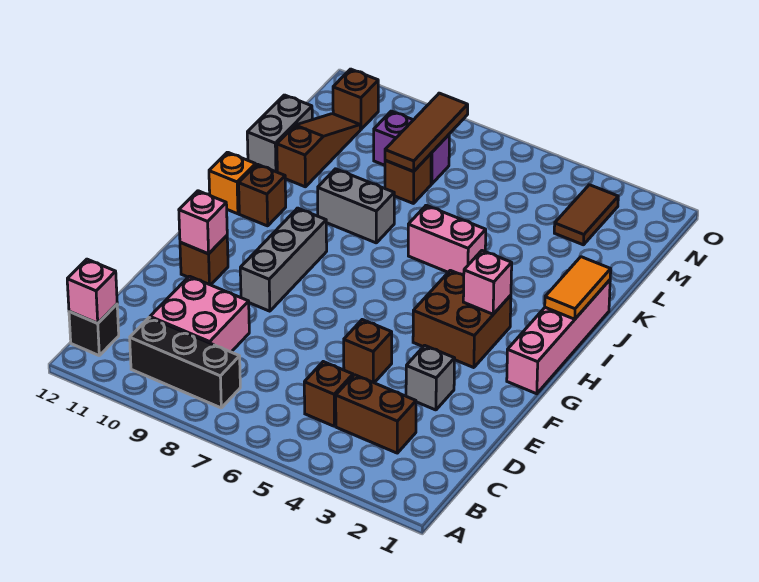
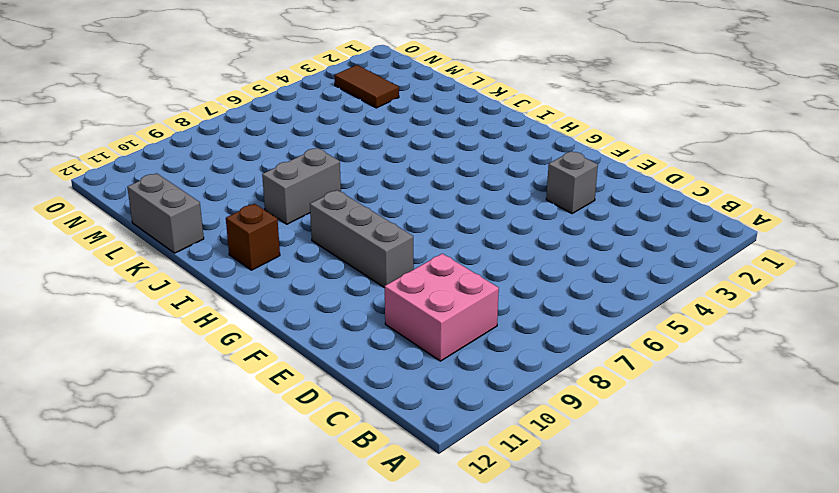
none -> black brick B8:B10 level 1
none -> black brick B12 level 1
none -> brown brick C3:C4 level 1

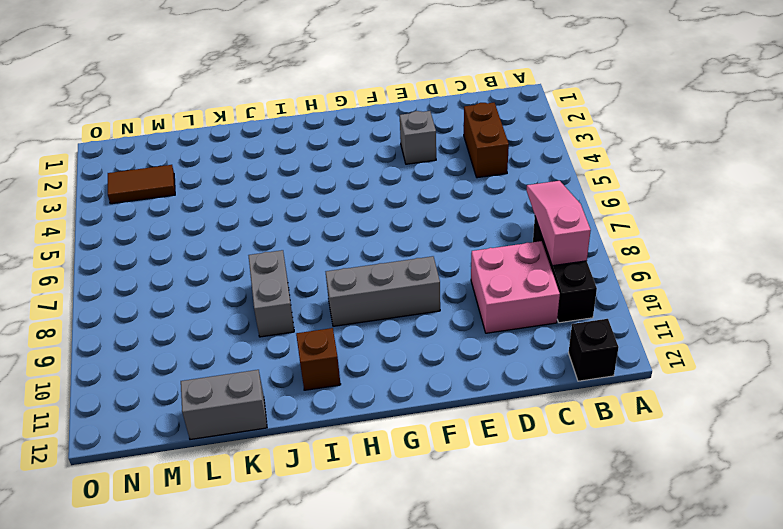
pink slope B7:B9 level 2 top 9 -> none
none -> brown brick C5 level 1
none -> brown brick E5 level 1
none -> brown brick F11 level 1

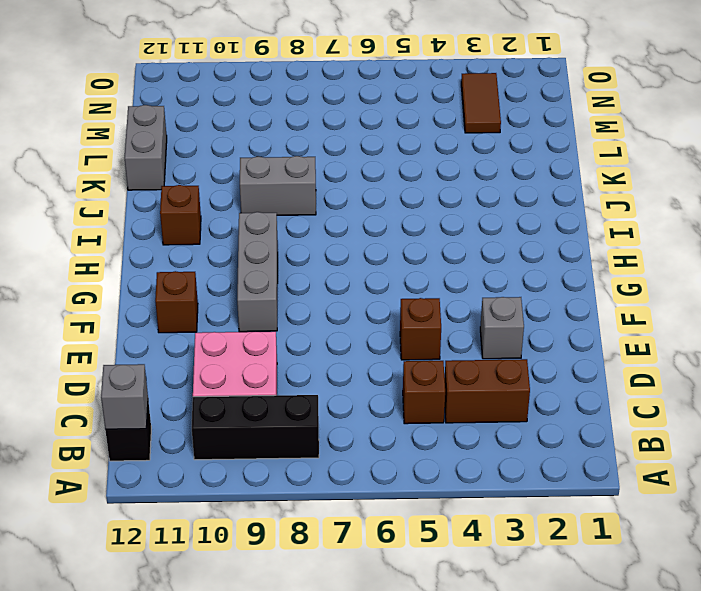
grey brick B12 level 2 -> pink brick B12 level 2
none -> pink brick G1:J1 level 1
none -> brown brick G3:H4 level 1
none -> orange brick I12 level 1

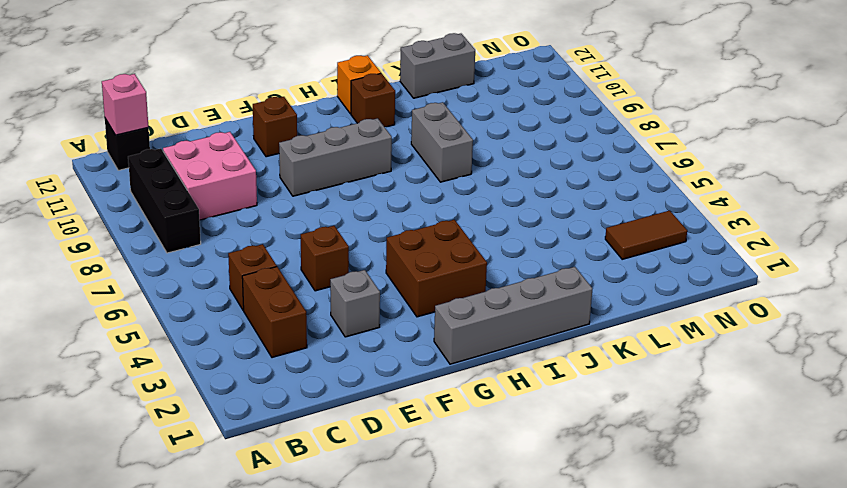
grey brick G1:J1 level 1 -> pink brick G1:J1 level 1
none -> pink brick J5:J6 level 1
none -> brown slope K11:M11 level 1 top K
none -> brown brick L8 level 1

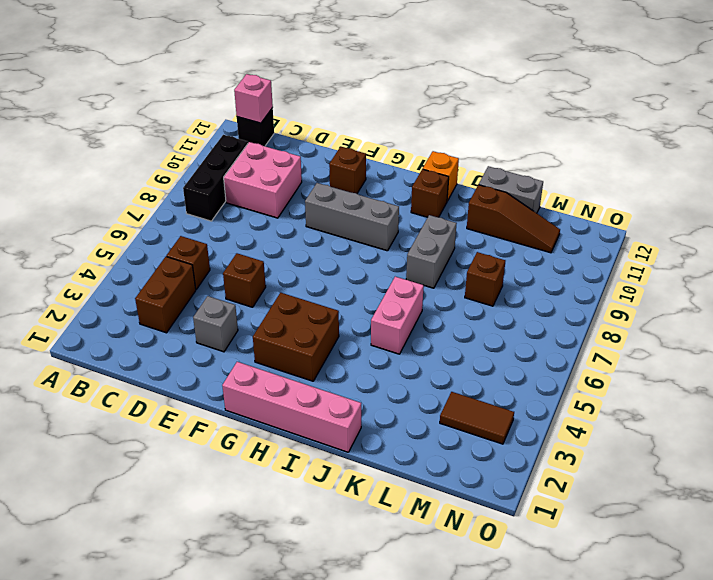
none -> purple brick M8:M9 level 1
none -> brown brick N11 level 1
none -> pink brick F11 level 2

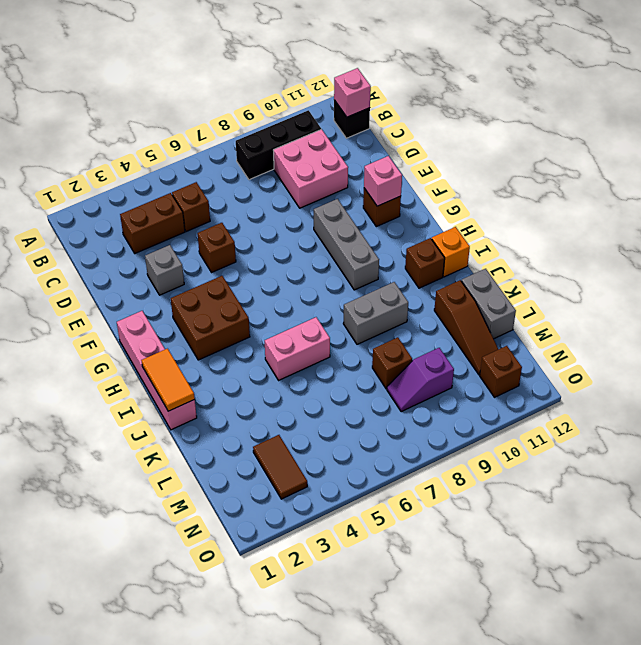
purple slope M8:M9 level 1 top 9 -> purple brick M8:M9 level 1
none -> pink brick H3 level 2
none -> brown tile L8:N8 level 2

